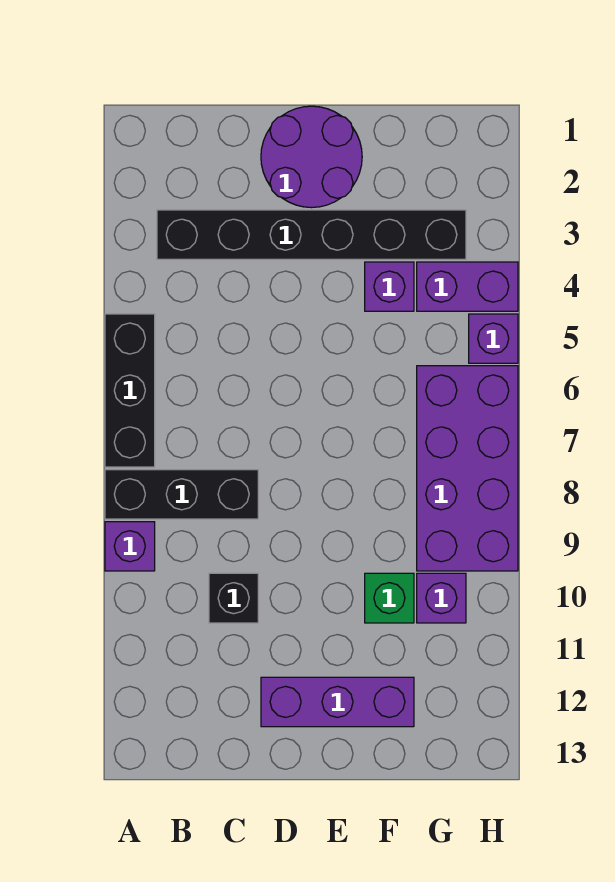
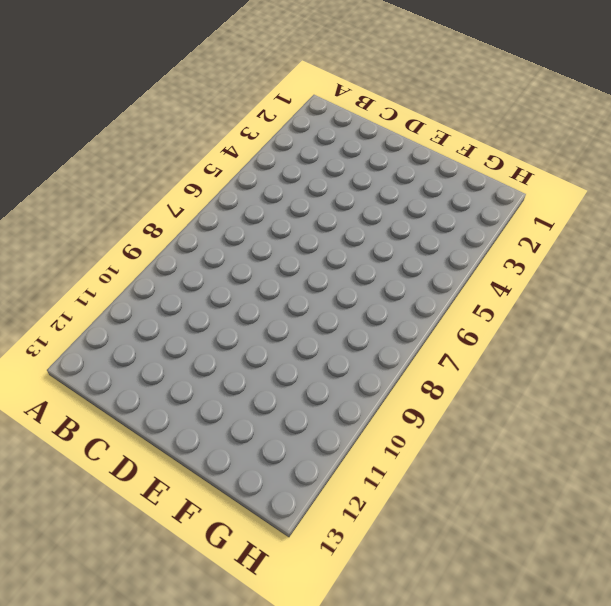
none -> black brick A5:A7 level 1
none -> black brick A8:C8 level 1
none -> purple brick A9 level 1

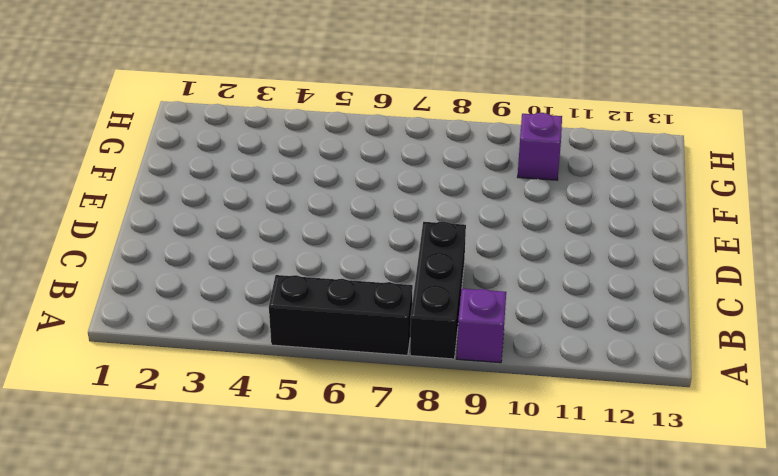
none -> black brick B3:G3 level 1
none -> black brick C10 level 1
none -> purple round brick D1:E2 level 1

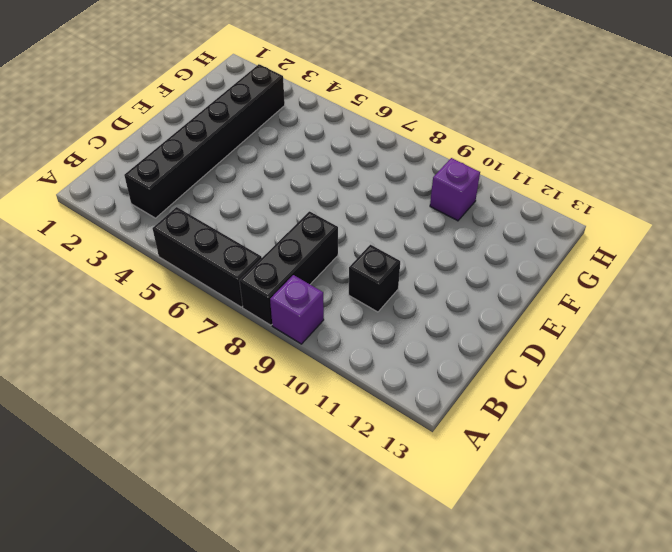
none -> purple round brick D1:E2 level 1
none -> purple brick D12:F12 level 1
none -> purple brick F4 level 1

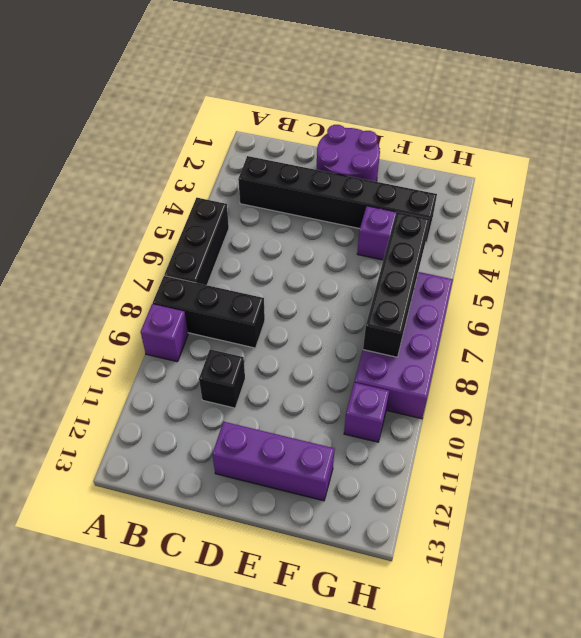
black brick G5:G8 level 2 -> none
none -> green brick F10 level 1
none -> purple brick G4:H4 level 1
none -> purple brick H5 level 1

